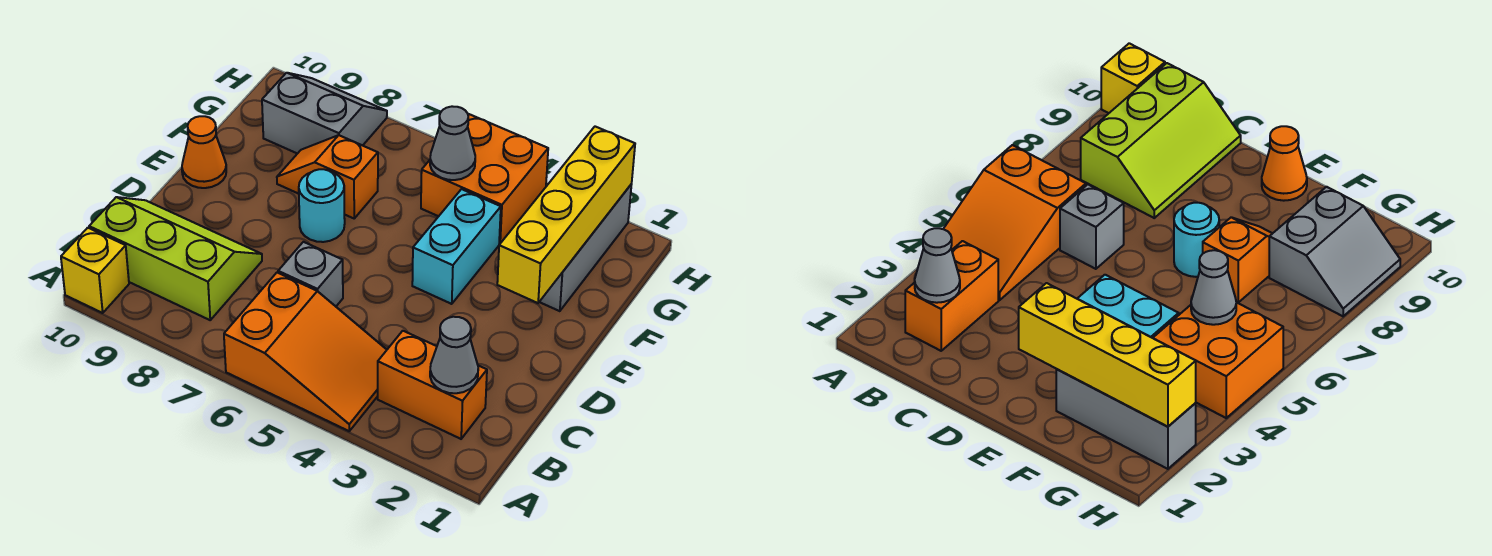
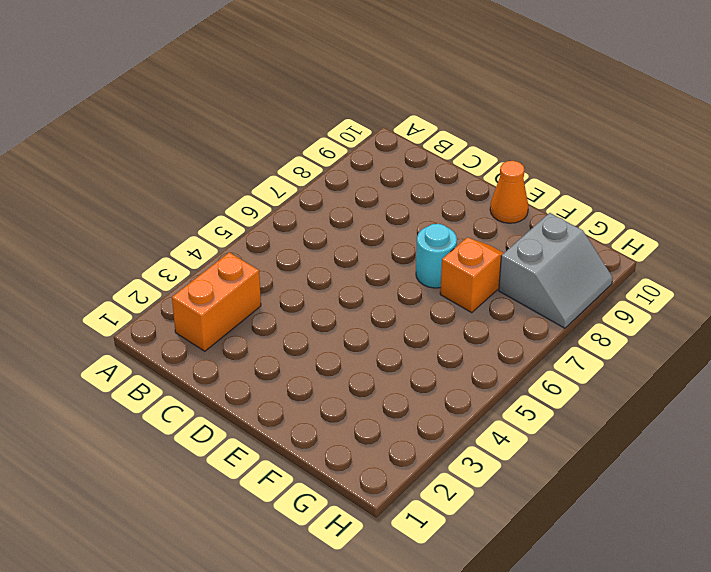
none -> orange slope A4:B6 level 1 top 6
none -> yellow brick A10 level 1
none -> lime slope B8:C10 level 1 top B

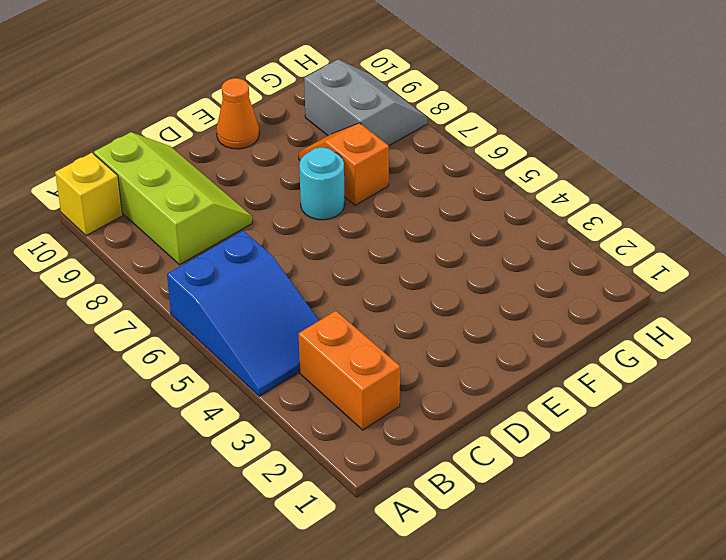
blue slope A4:B6 level 1 top 6 -> orange slope A4:B6 level 1 top 6
none -> grey brick C6 level 1
none -> cyan brick E4:F4 level 1
none -> grey brick F2:H2 level 1

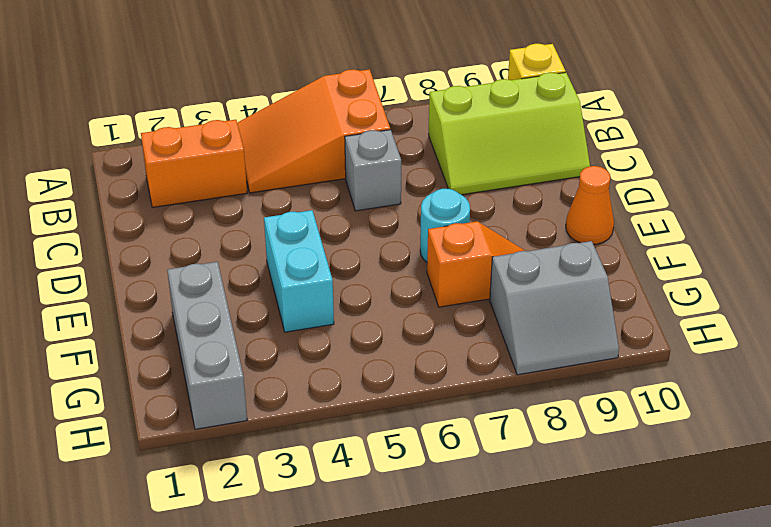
none -> orange brick G4:H5 level 1
none -> grey cone B2 level 2
none -> yellow brick E2:H2 level 2

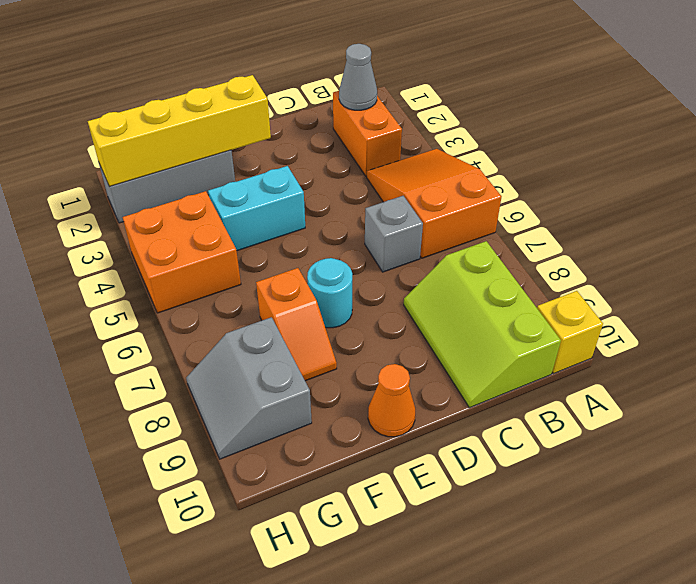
none -> grey cone G5 level 2

